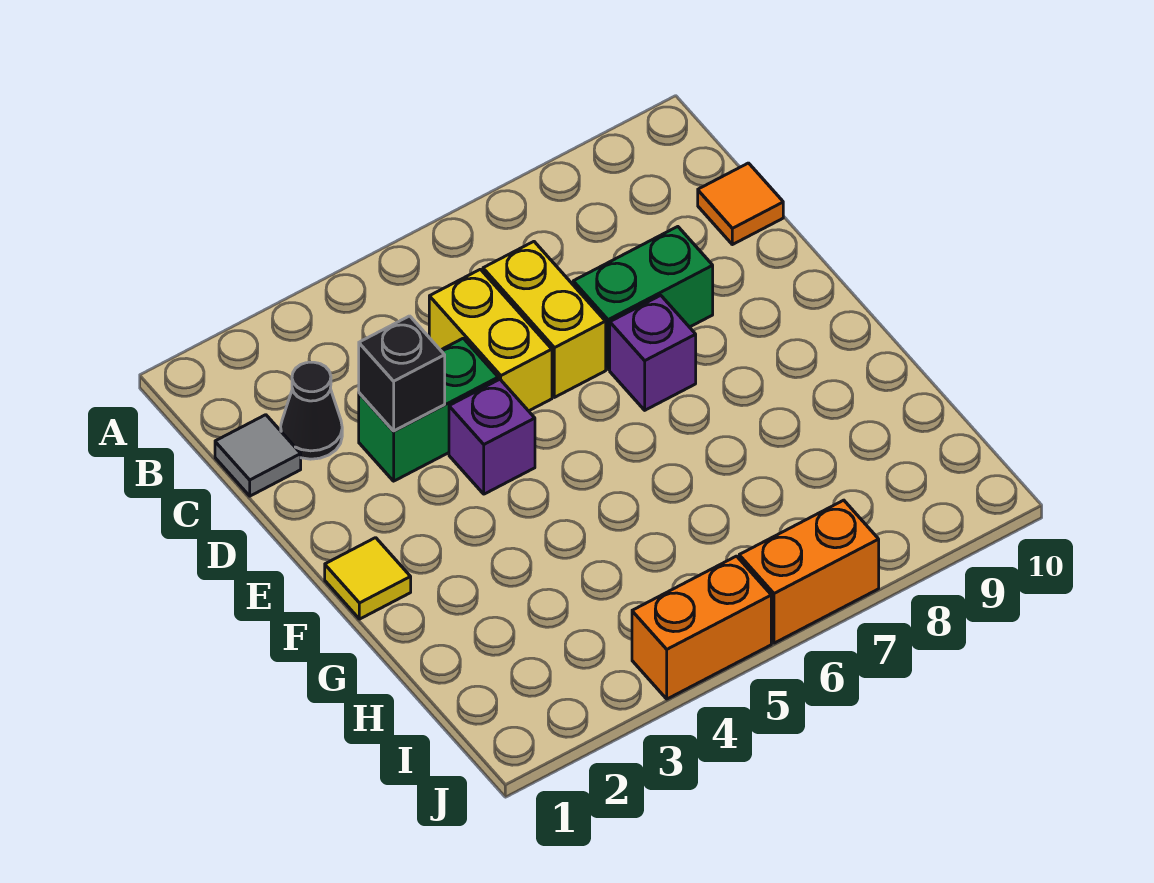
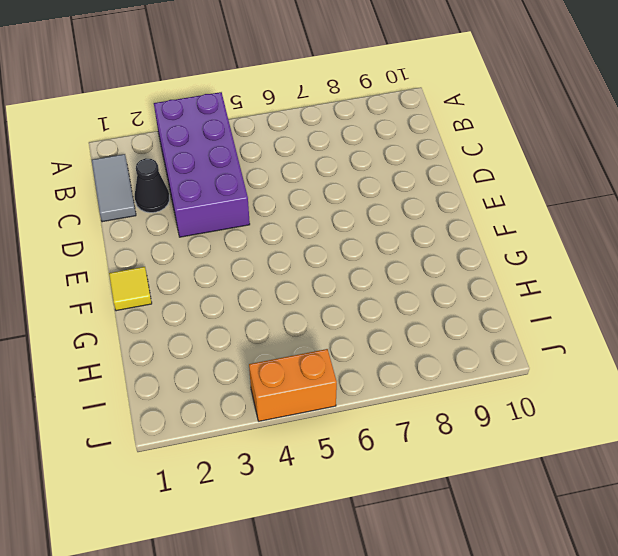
purple brick A3:D4 level 1 -> green brick D3:D4 level 1
grey tile B1:C1 level 1 -> grey tile C1 level 1
none -> yellow brick C5:D5 level 1
none -> yellow brick C6:D6 level 1
none -> orange tile C10 level 1

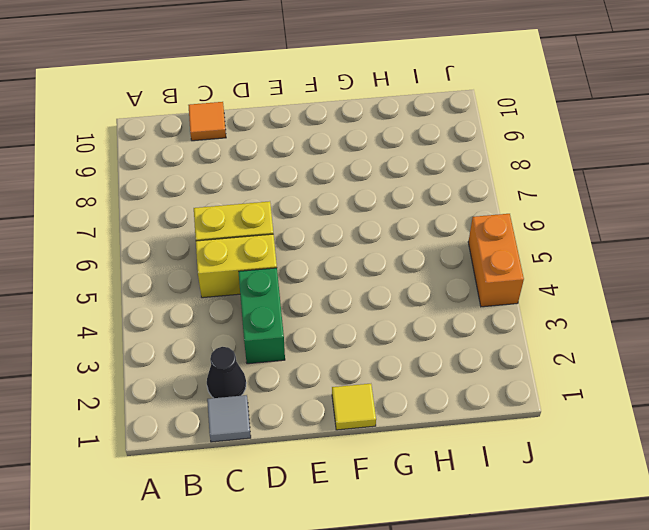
none -> green brick D7:D8 level 1
none -> purple brick E4 level 1
none -> purple brick E7 level 1

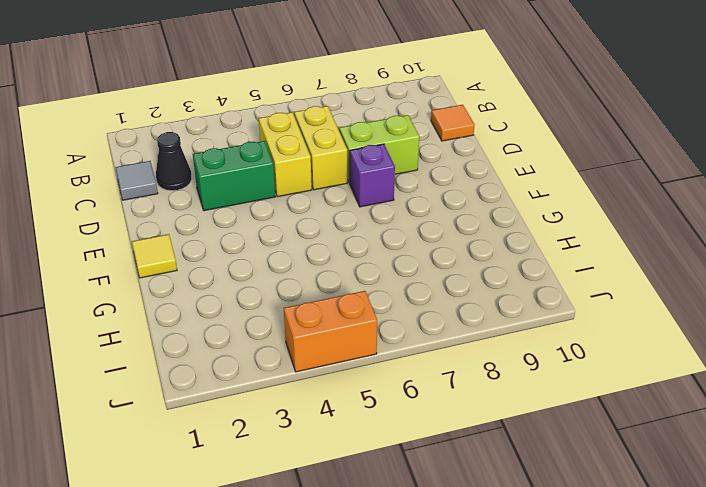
lime brick D7:D8 level 1 -> green brick D7:D8 level 1
none -> purple brick E4 level 1
none -> orange brick J6:J7 level 1
none -> black brick D3 level 2

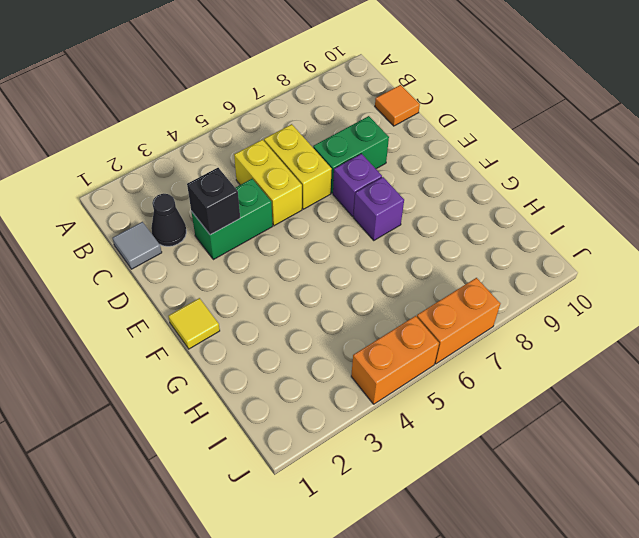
purple brick F7 level 1 -> purple brick E4 level 1

